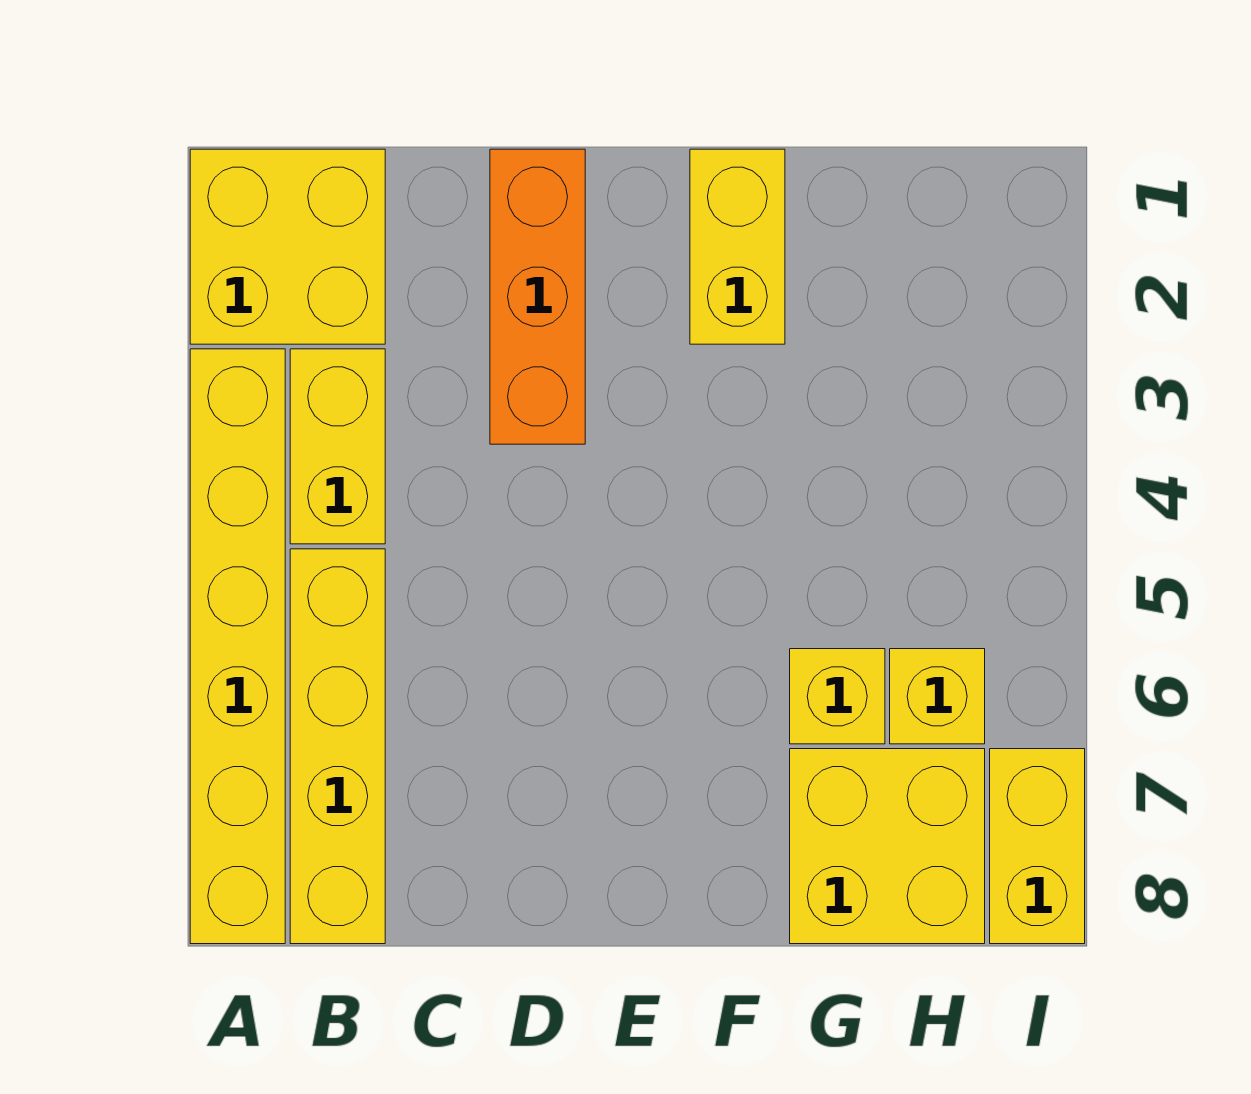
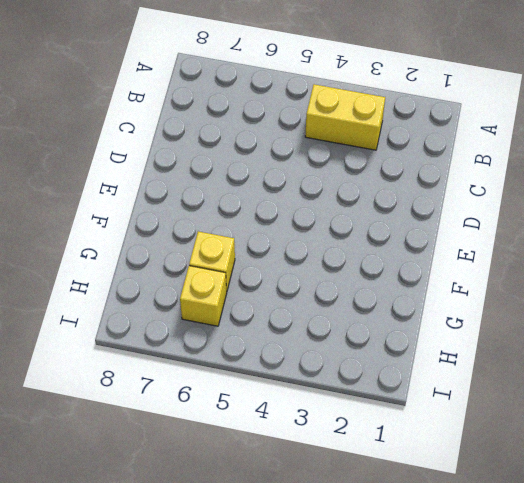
none -> yellow brick A1:B2 level 1
none -> yellow brick A3:A8 level 1

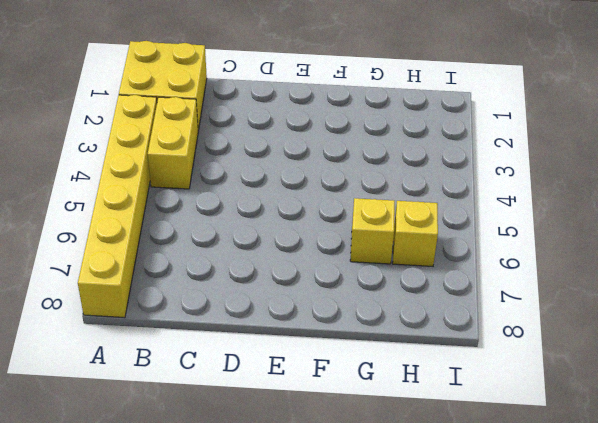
none -> yellow brick B5:B8 level 1
none -> orange brick D1:D3 level 1

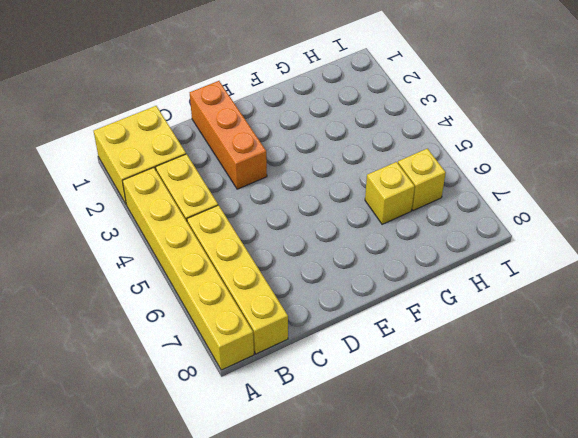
none -> yellow brick F1:F2 level 1
none -> yellow brick G7:H8 level 1

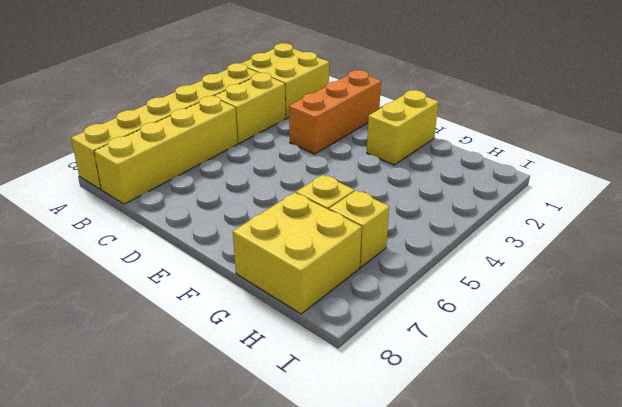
none -> yellow brick I7:I8 level 1

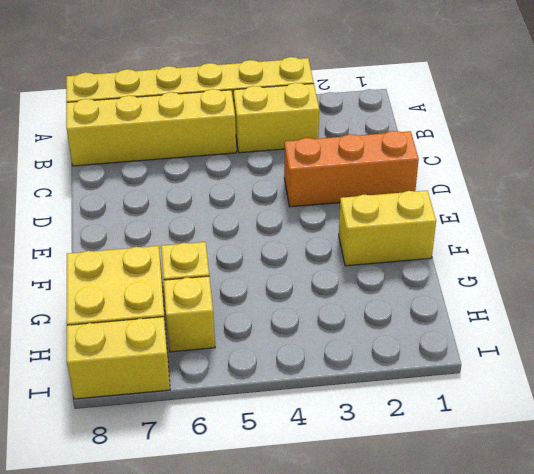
none -> yellow brick A1:B2 level 1

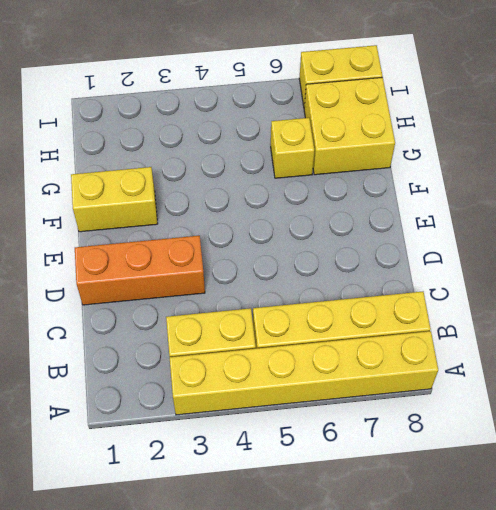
none -> yellow brick A1:B2 level 1
none -> yellow brick H6 level 1

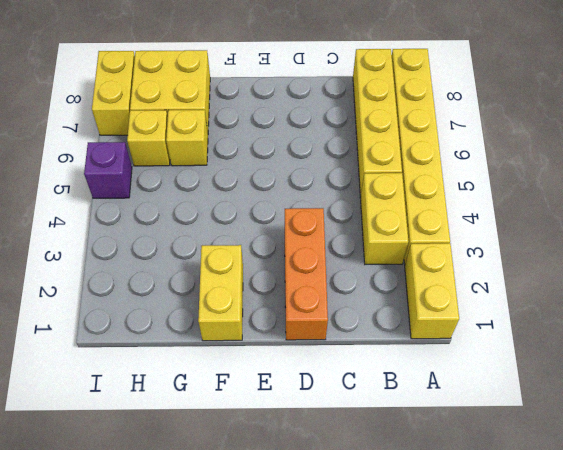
yellow brick A1:A2 level 1 -> yellow brick A1:B2 level 1
purple brick I5 level 1 -> none

